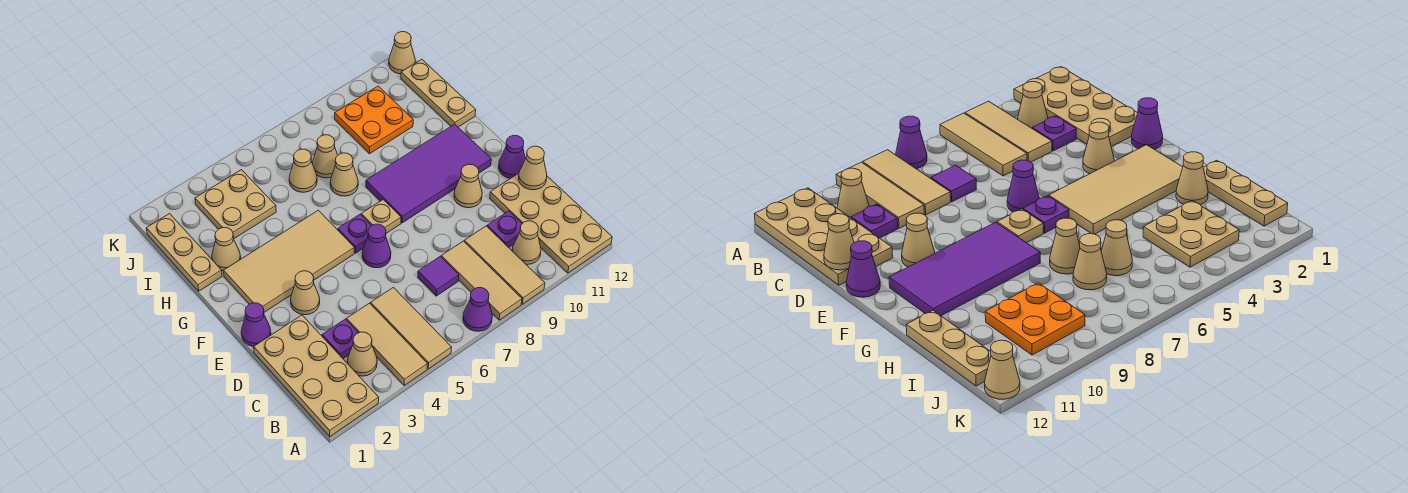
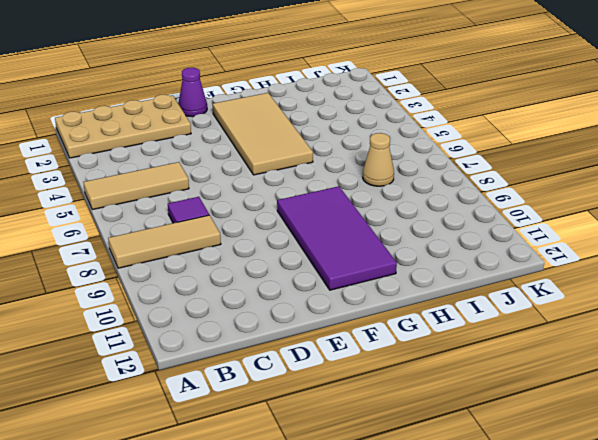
none -> tan tile A4:C4 level 1
none -> purple cone A7 level 1
none -> tan tile A9:C9 level 1
none -> tan plate A11:D12 level 1

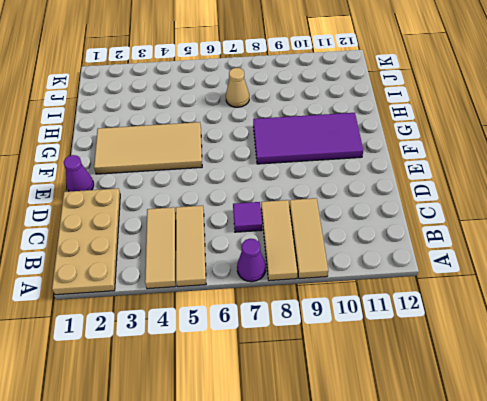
none -> tan plate A11:D12 level 1
none -> tan cone B3 level 1
none -> tan cone B10 level 1
none -> purple plate C3 level 1

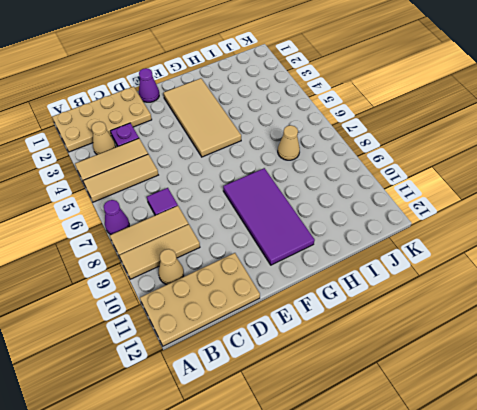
none -> purple plate C10 level 1
none -> tan cone E3 level 1
none -> purple cone E6 level 1
none -> tan cone E10 level 1

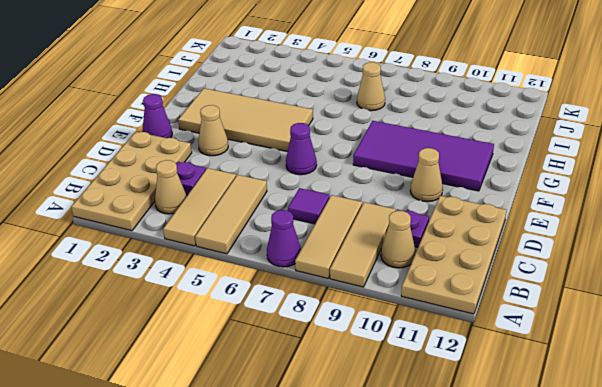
none -> purple cone E12 level 1
none -> purple plate F6 level 1
none -> tan plate F7 level 1
none -> tan plate H1:J1 level 1

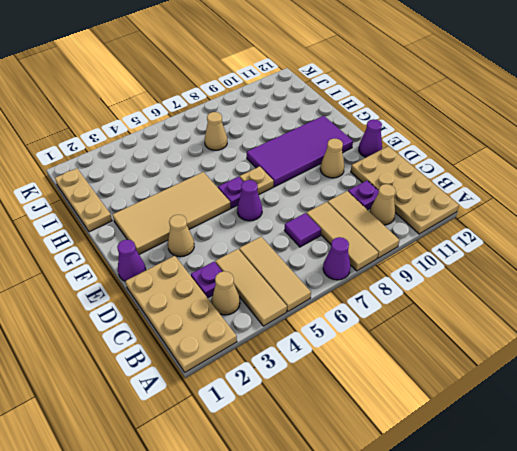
none -> tan cone H2 level 1
none -> tan cone H7 level 1
none -> tan plate H12:J12 level 1
none -> tan plate I3:J4 level 1

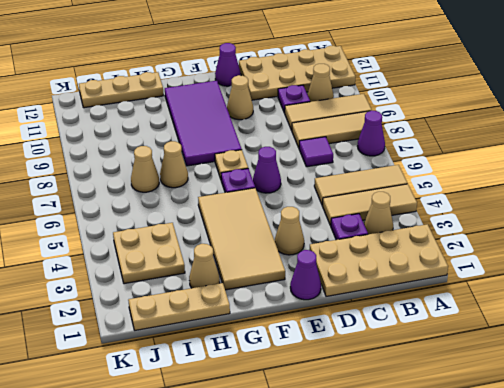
none -> tan cone I6 level 1
none -> orange plate I9:J10 level 1
none -> tan cone K12 level 1
none -> tan cone D12 level 2

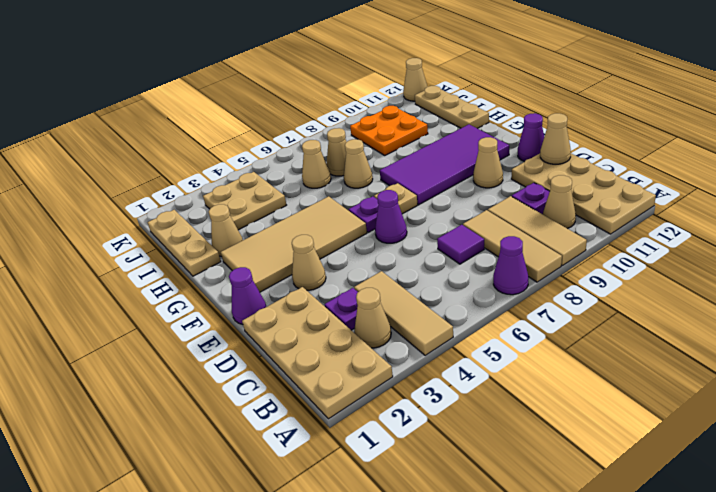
none -> tan tile A5:C5 level 1

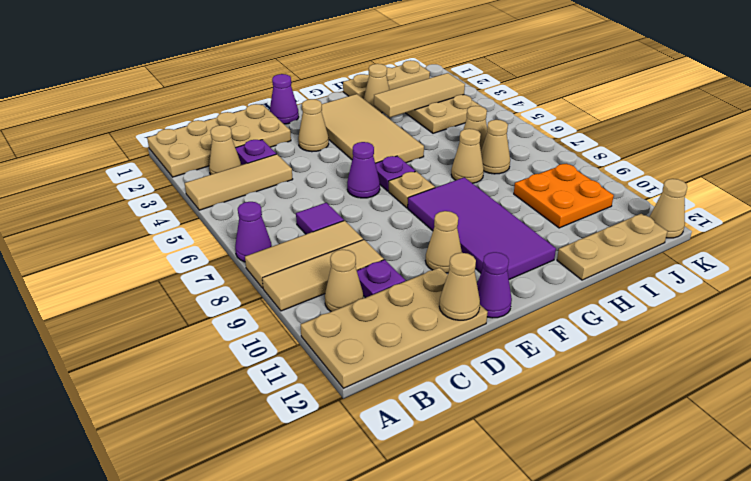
tan tile H3:J3 level 2 -> tan tile A5:C5 level 1

